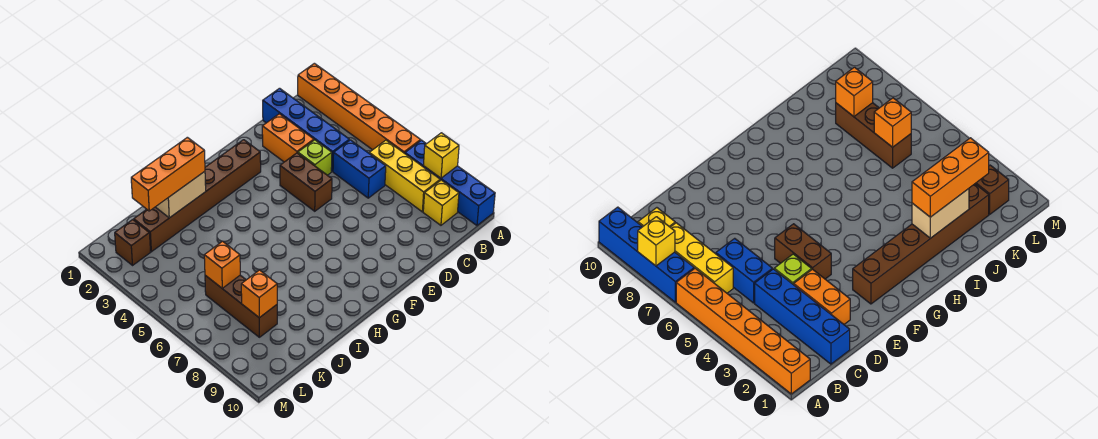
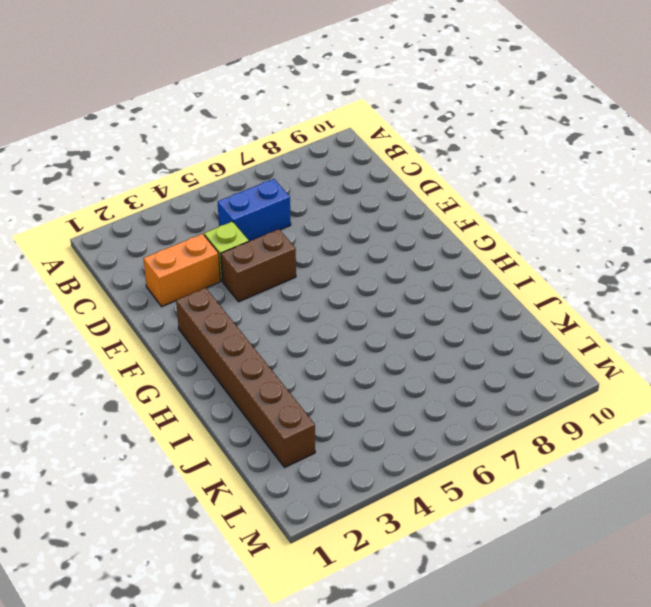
none -> orange brick A1:A6 level 1
none -> blue brick A7:A10 level 1
none -> yellow brick B6:B8 level 1

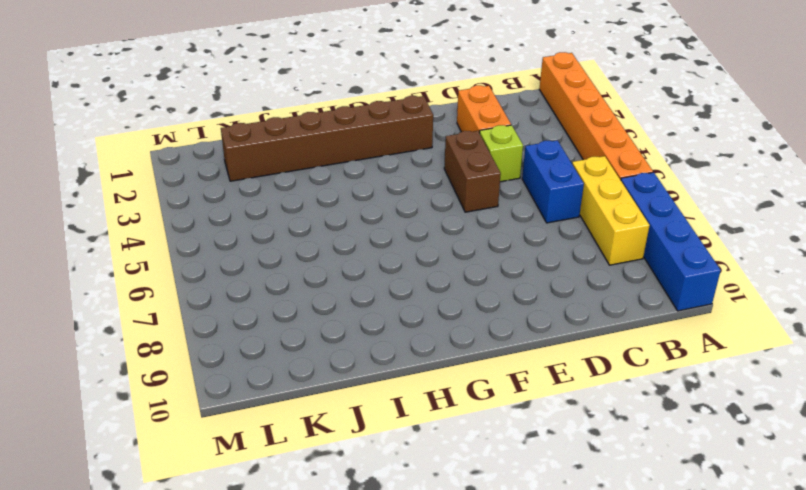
none -> yellow brick B9 level 1
none -> blue brick C1:C4 level 1
none -> brown brick K6:K8 level 1

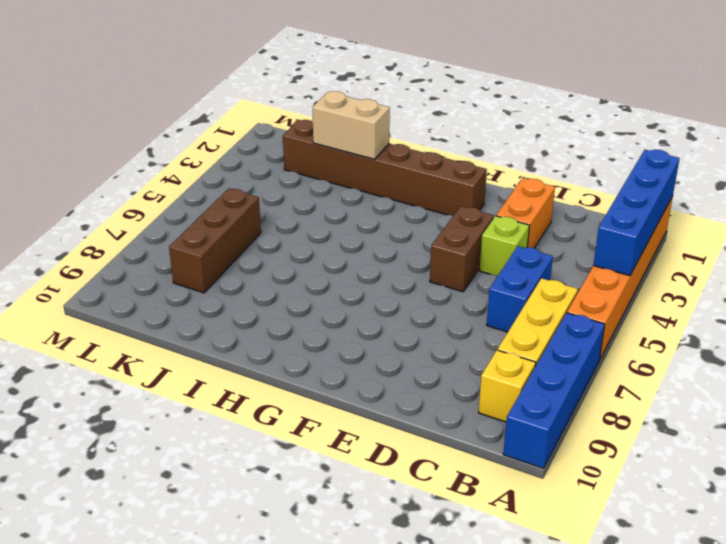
blue brick A1:A4 level 2 -> blue brick C1:C4 level 1
none -> brown brick L2 level 1
none -> yellow brick A8 level 2
none -> orange brick K6 level 2

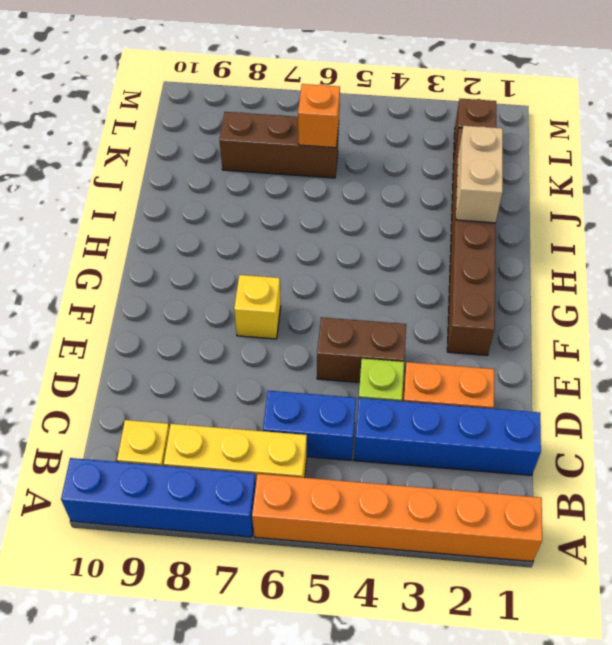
yellow brick F7 level 1 -> yellow brick A8 level 2
none -> orange brick K8 level 2
none -> orange brick I2:K2 level 3

